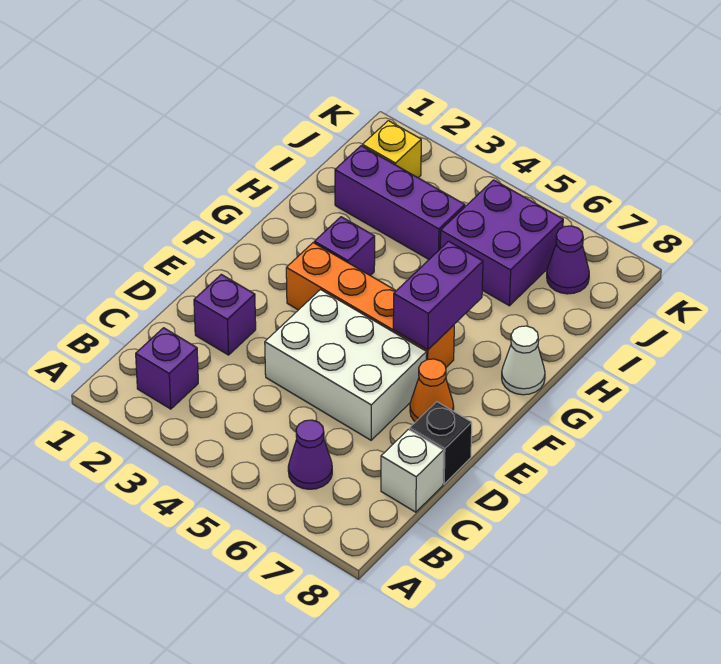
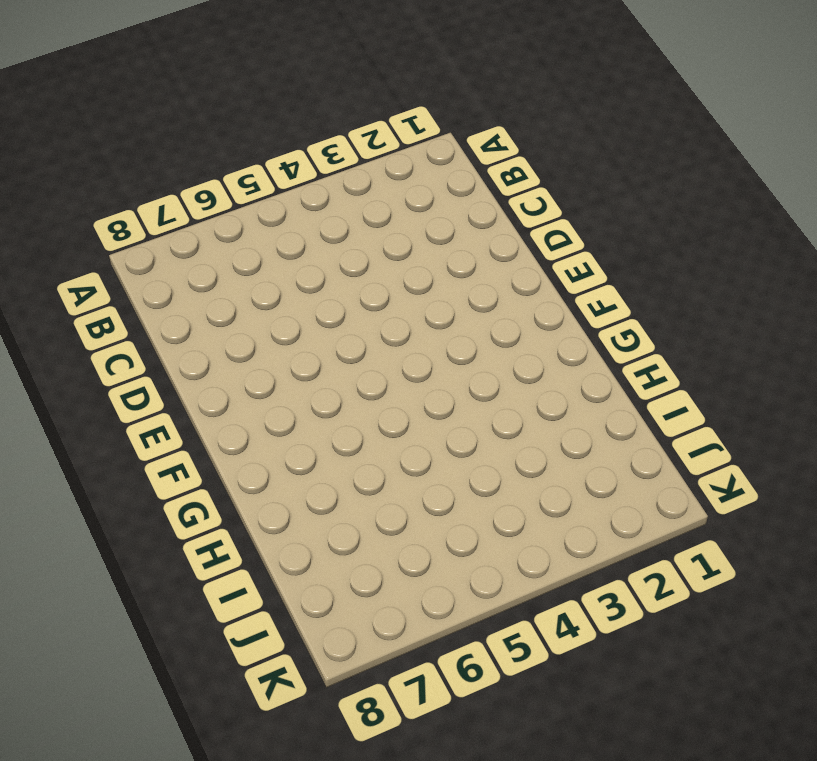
none -> purple brick B2 level 1
none -> purple cone B6 level 1
none -> white brick C8 level 1

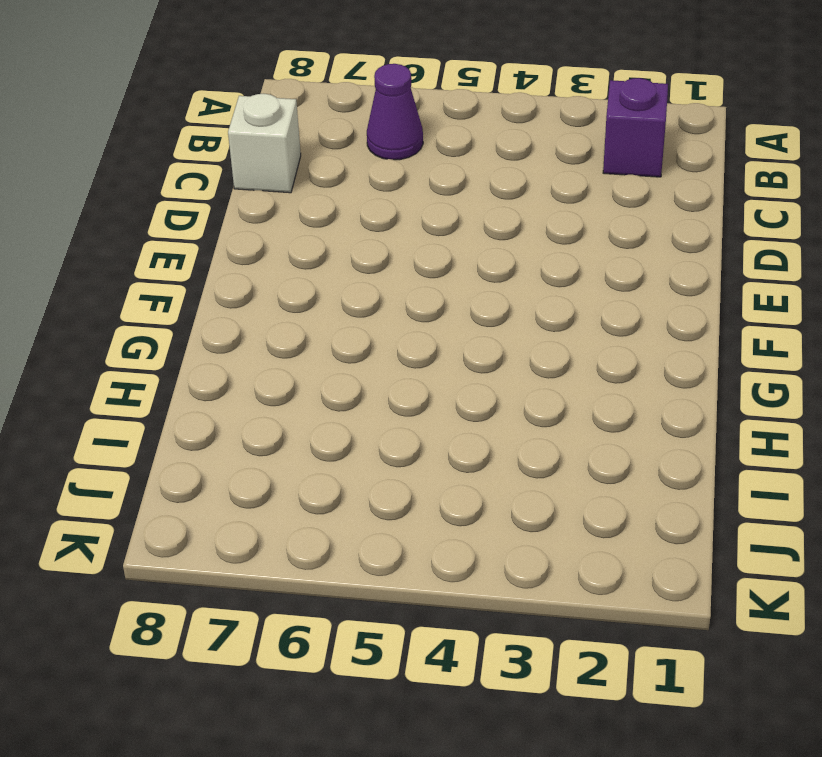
none -> purple brick D2 level 1
none -> white brick D4:E6 level 1
none -> black brick D8 level 1

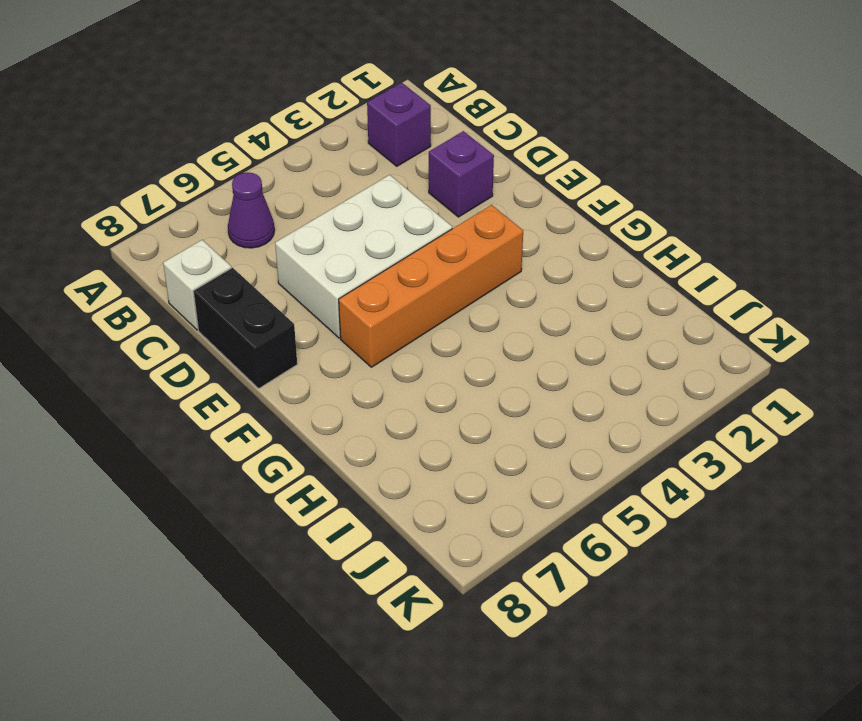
black brick D8:E8 level 1 -> black brick D8 level 1
none -> orange cone E7 level 1
none -> purple brick G3 level 1
none -> white cone G8 level 1

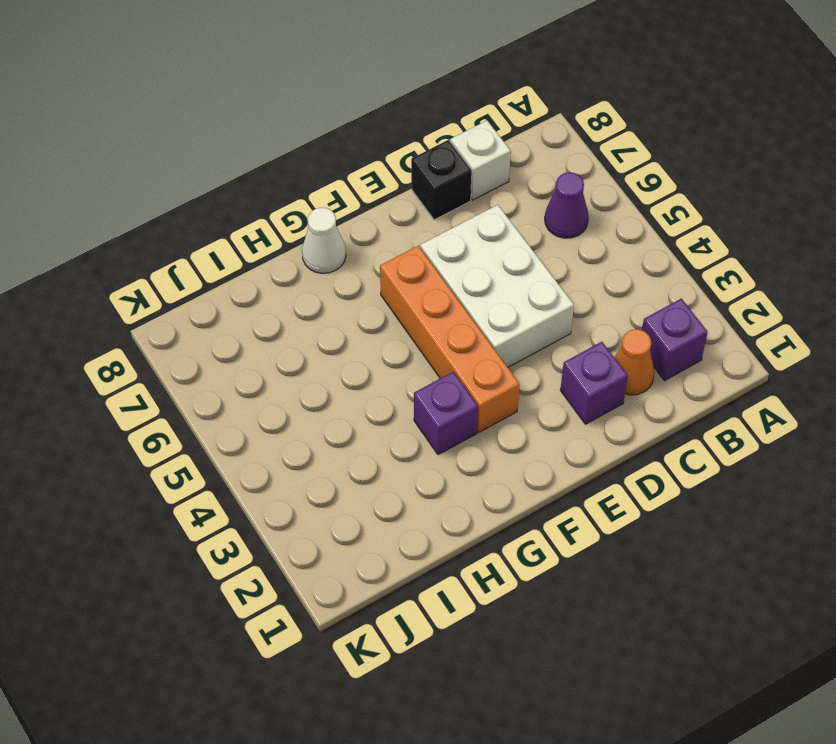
orange cone C2 level 1 -> orange cone E7 level 1
none -> purple brick I2:I4 level 1
none -> purple brick I5:J6 level 1
none -> yellow brick J2 level 1

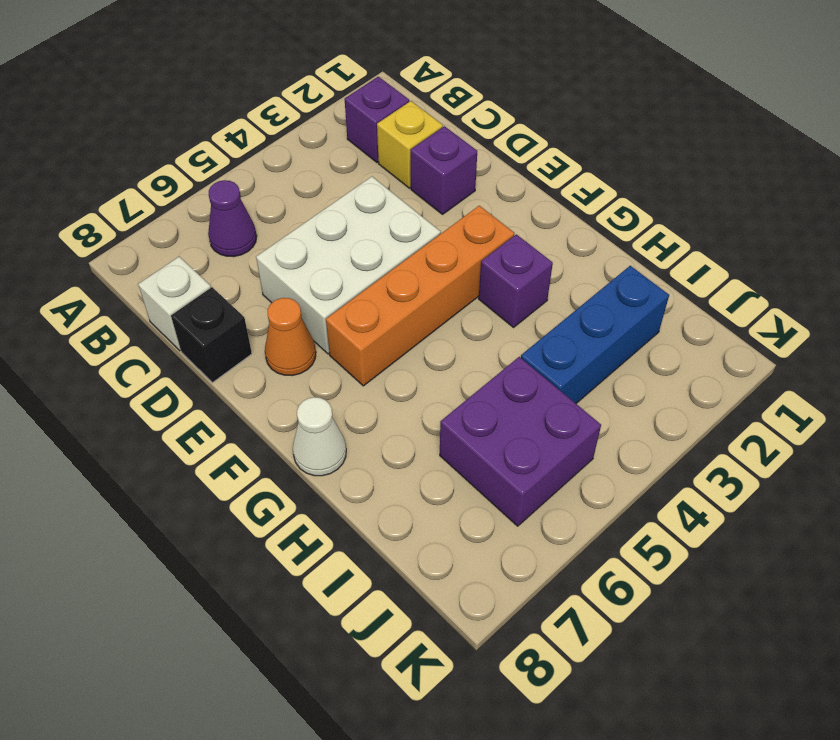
yellow brick C2 level 1 -> yellow brick J2 level 1
blue brick I2:I4 level 1 -> purple brick I2:I4 level 1
none -> purple cone J7 level 1
none -> purple brick F6:G6 level 2

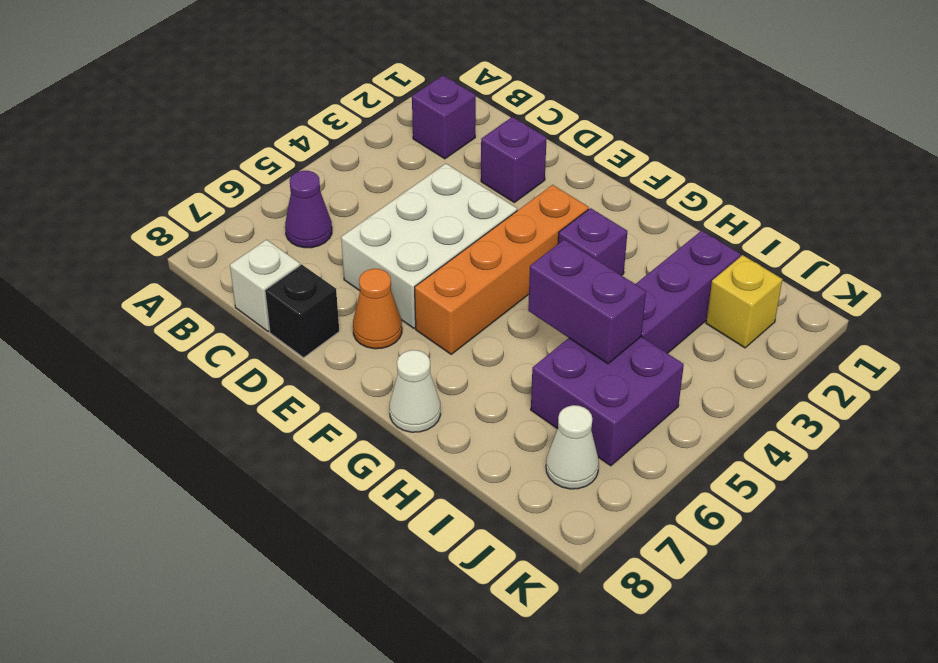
purple brick H5:I5 level 2 -> purple brick F6:G6 level 2
white cone J7 level 1 -> purple cone J7 level 1

